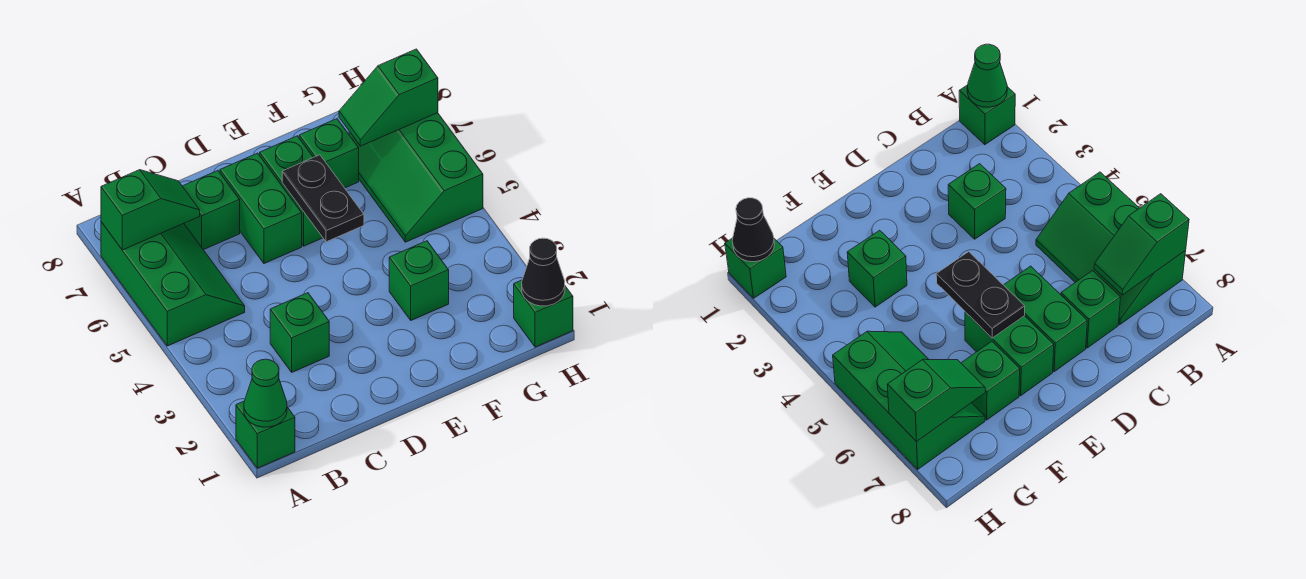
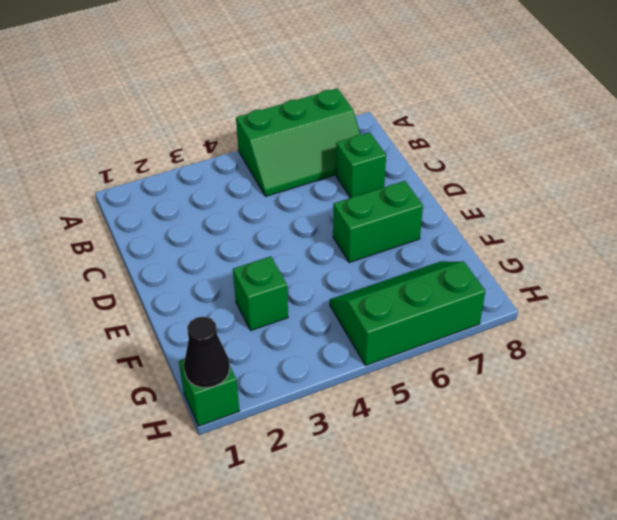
none -> green brick A1 level 1
none -> green brick C3 level 1
none -> green brick D6:D7 level 1

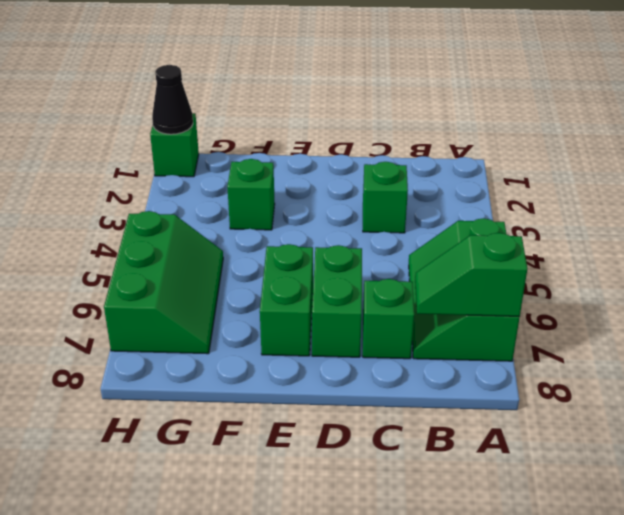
none -> green brick A1 level 1
none -> green brick F7 level 1
none -> green cone A1 level 2

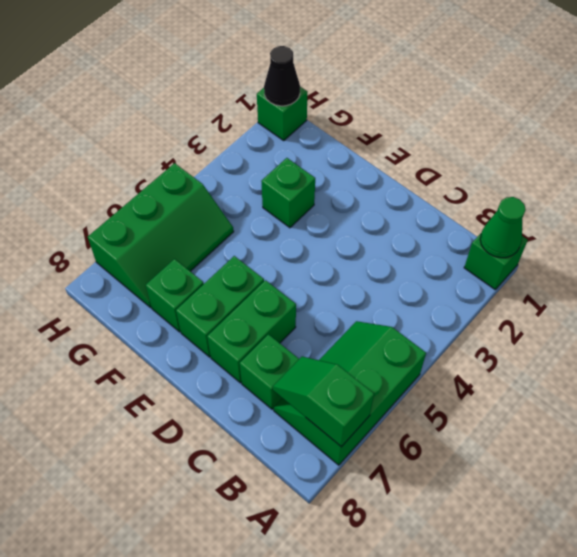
none -> green brick C3 level 1
none -> black plate E5:E6 level 2
none -> green slope G7:H7 level 2 top H

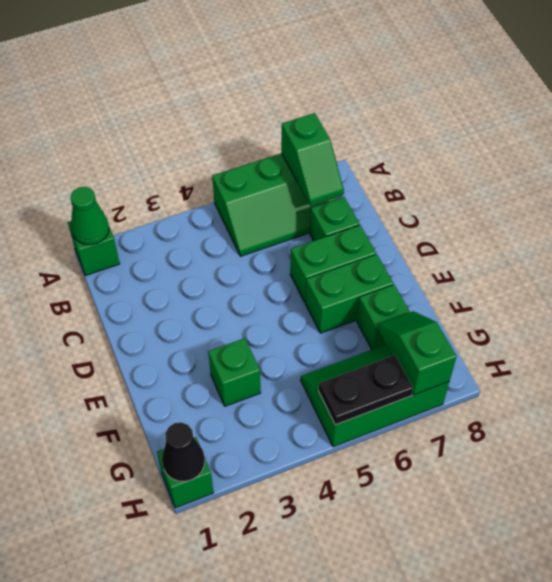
black plate H5:H6 level 2 -> black plate E5:E6 level 2
none -> green brick C3 level 1

